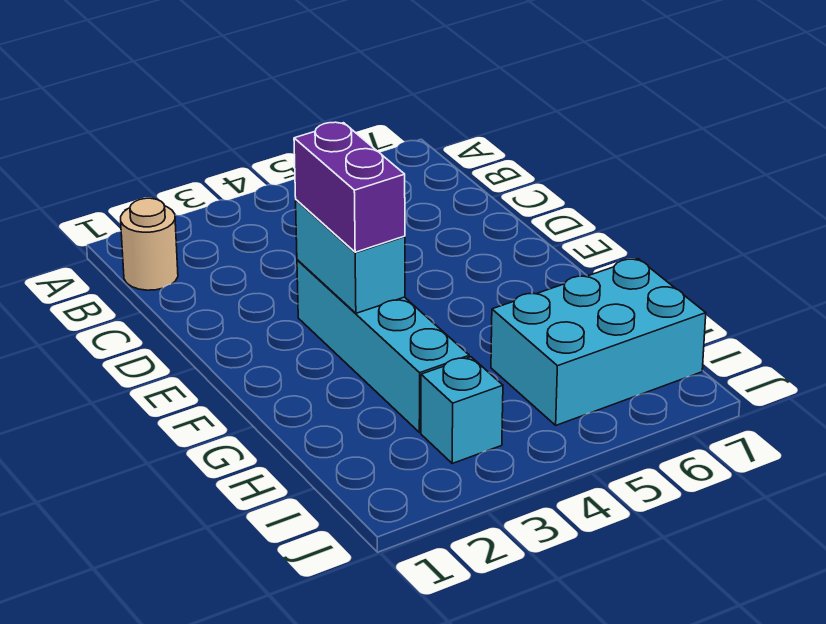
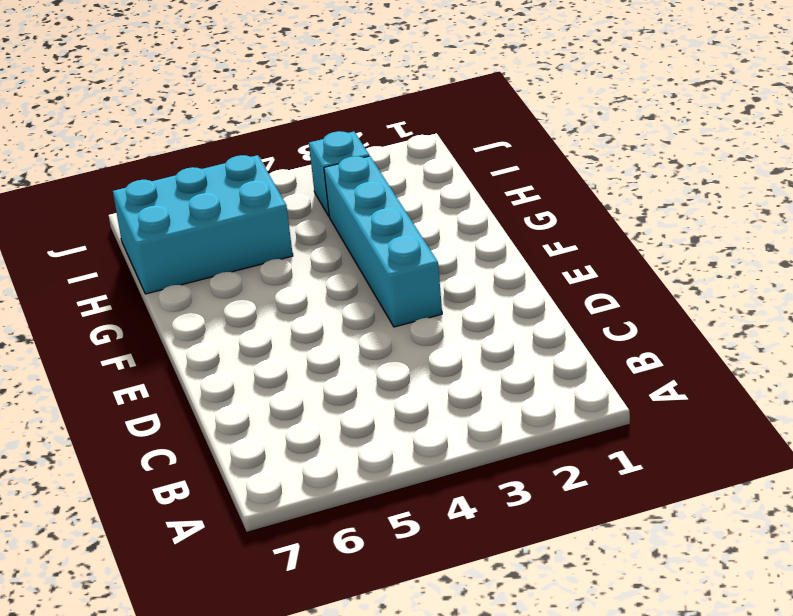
none -> tan round brick B1 level 1
none -> cyan brick E3:F3 level 2

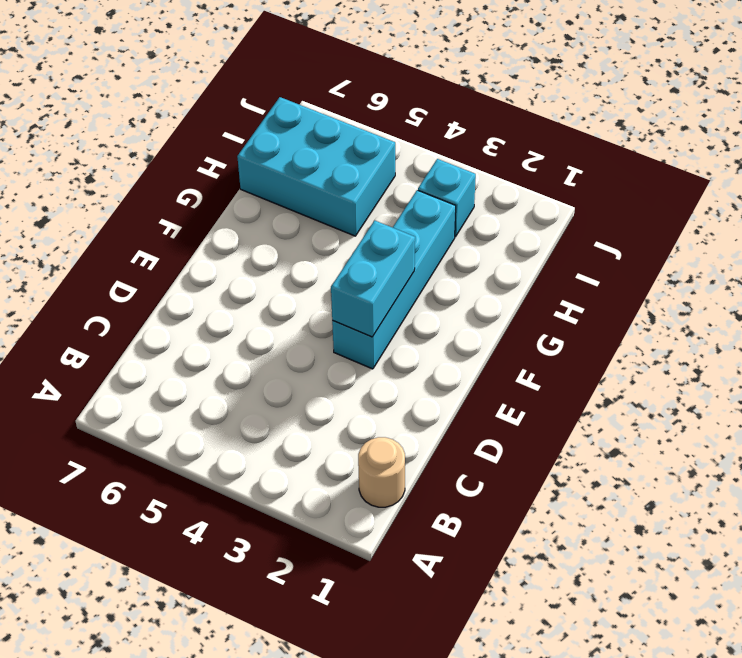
none -> purple brick E3:F3 level 3

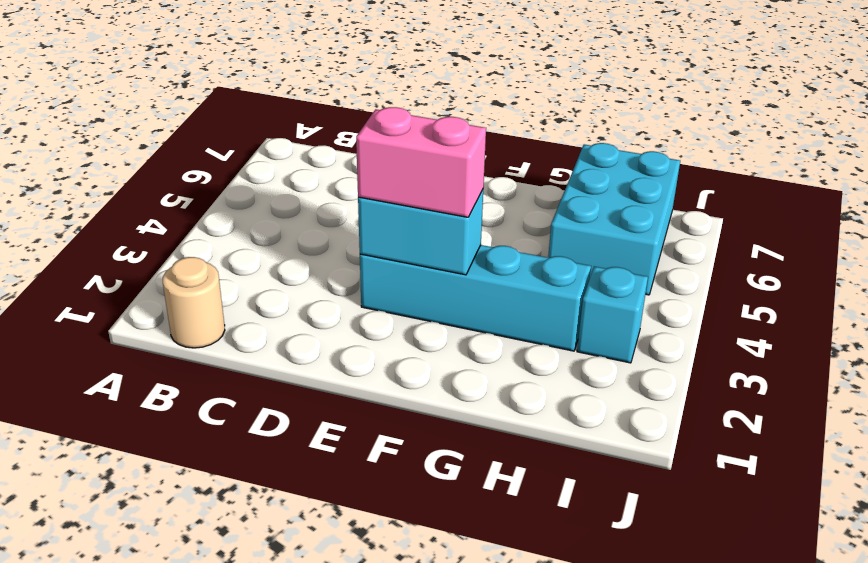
pink brick E3:F3 level 3 -> purple brick E3:F3 level 3

